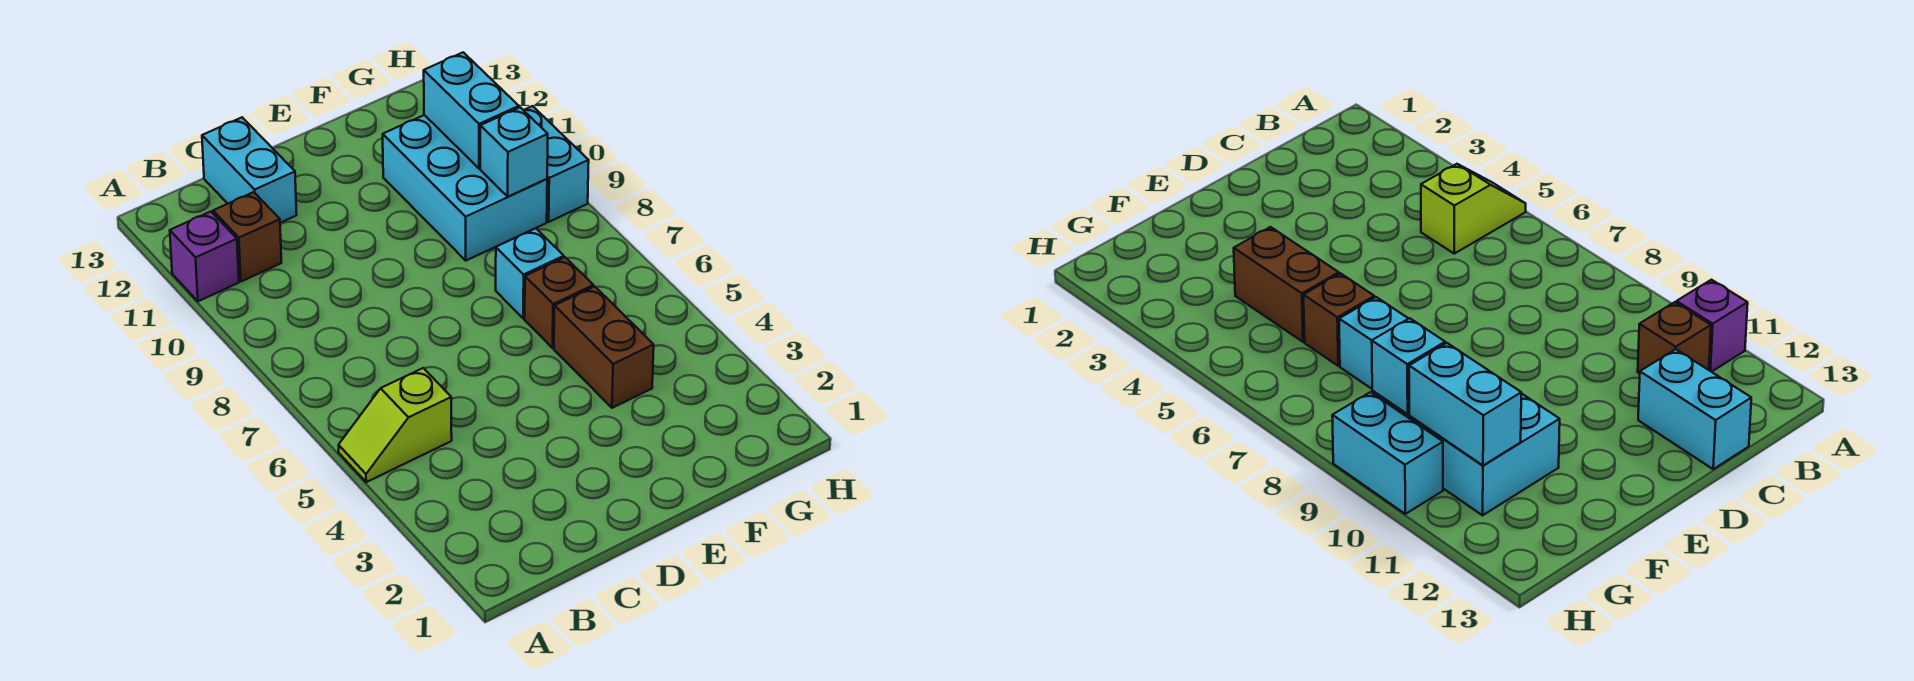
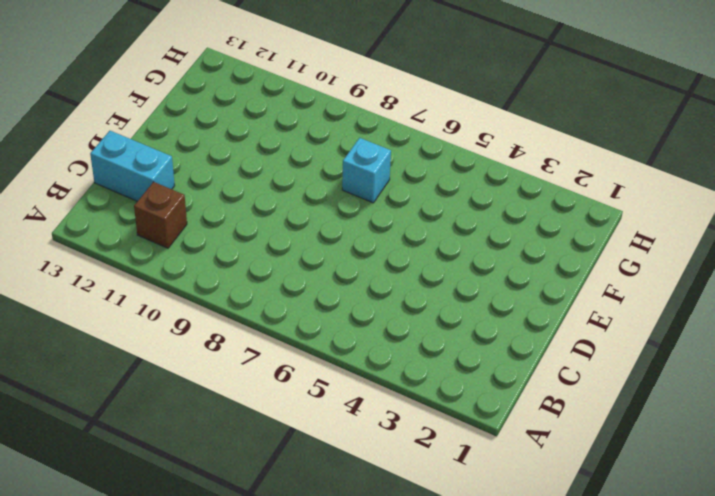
none -> lime slope A5:B5 level 1 top B
none -> purple brick A11 level 1

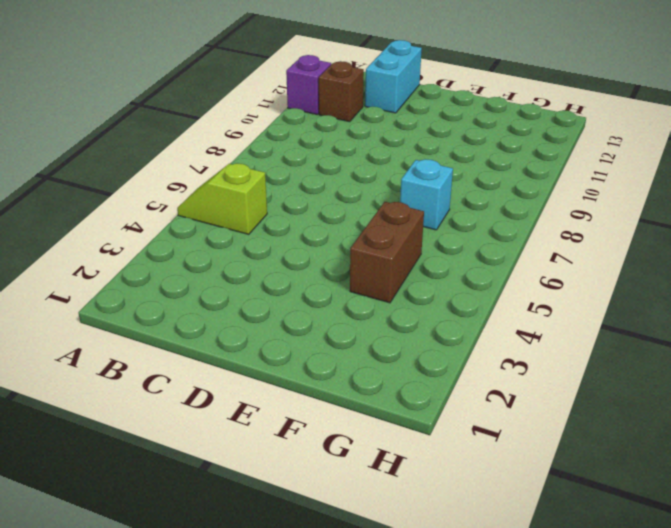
none -> brown brick F6 level 1
none -> cyan brick F9:G11 level 1

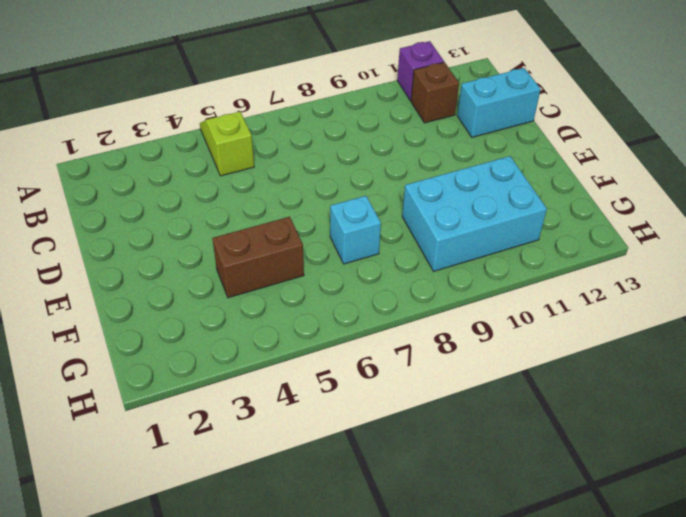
none -> brown brick F6 level 1
none -> cyan brick H9:H10 level 1

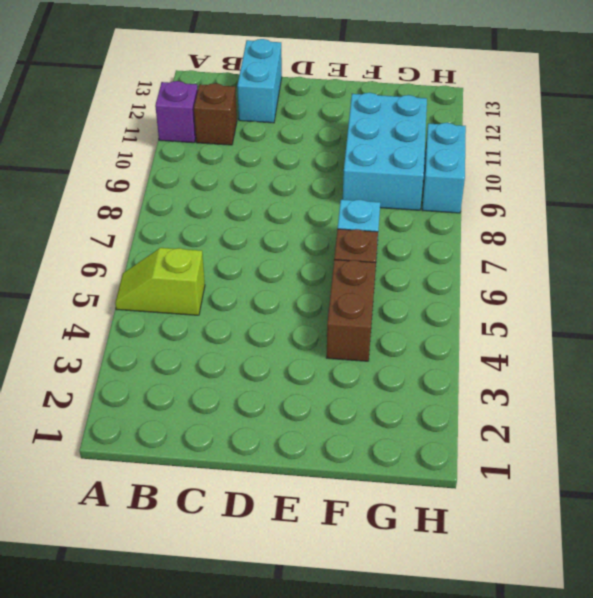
none -> cyan brick G9 level 2
none -> cyan brick G10:G11 level 2

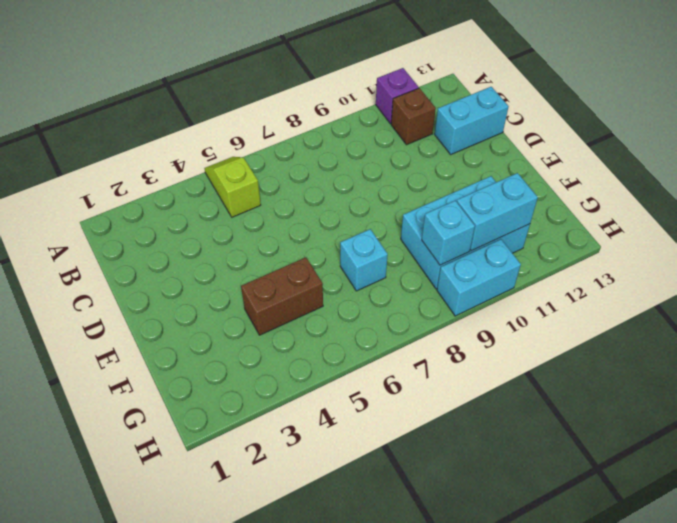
none -> brown brick F6 level 1

